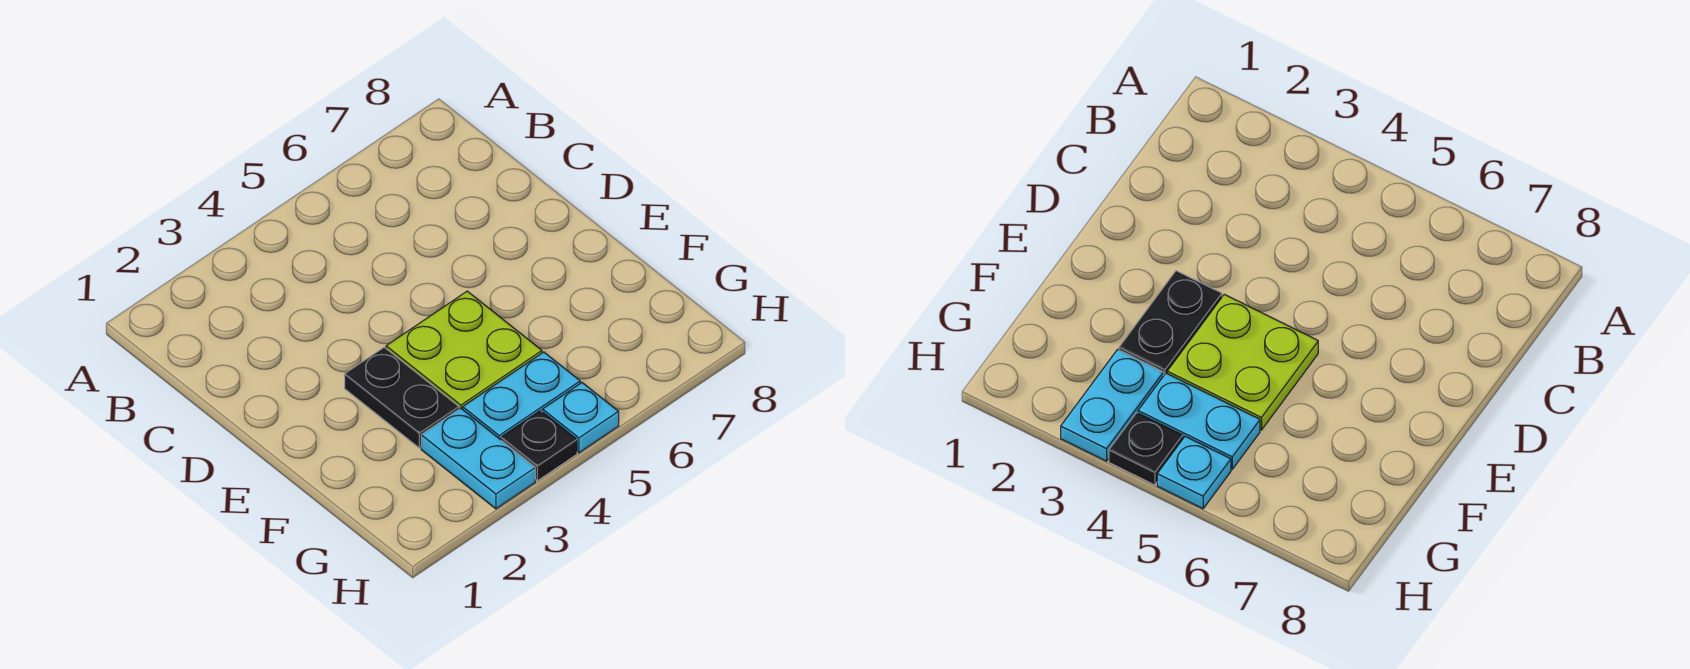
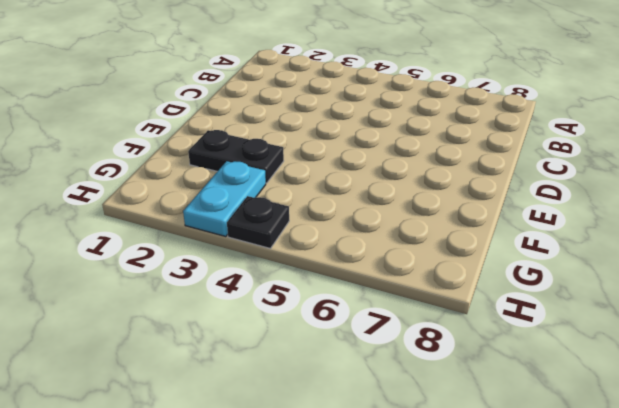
black plate F2:F3 level 1 -> black plate E3:F3 level 1
none -> lime plate E4:F5 level 1
none -> cyan plate G4:G5 level 1

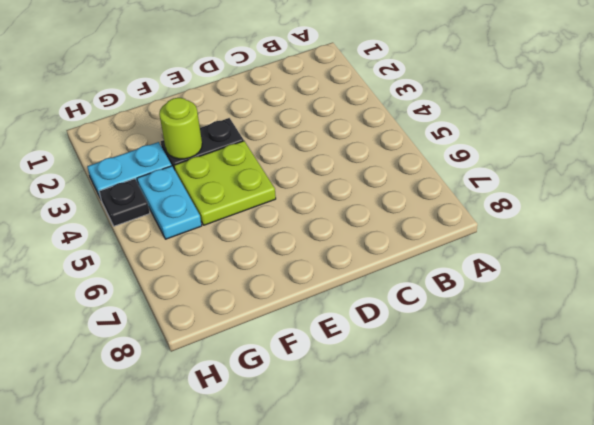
lime round brick F3 level 2 -> none
none -> cyan plate H5 level 1

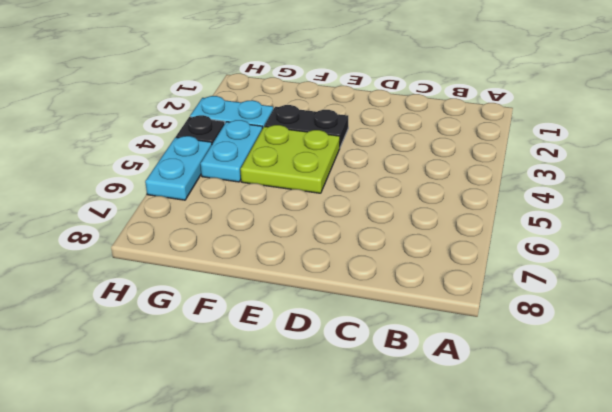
cyan plate H5:H6 level 1 -> cyan plate H5 level 1

